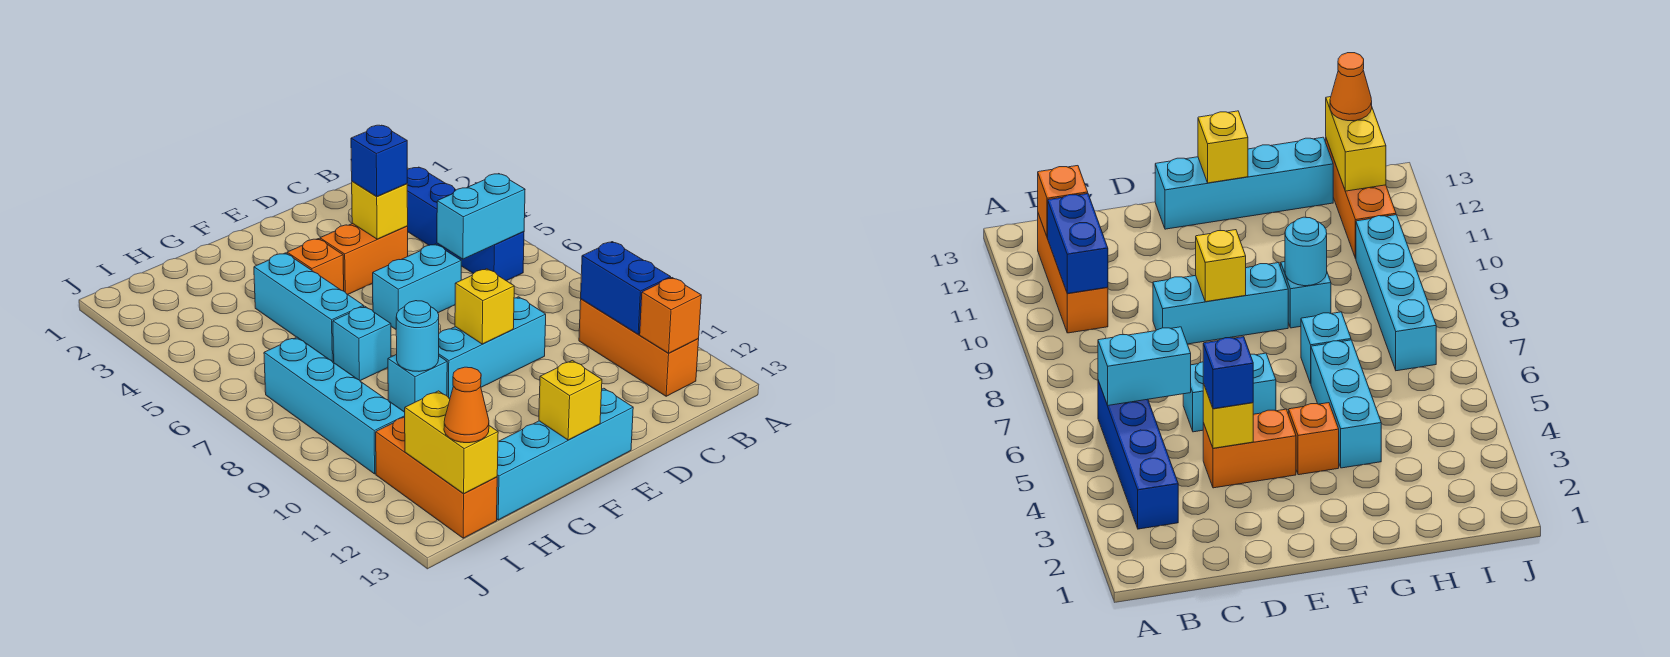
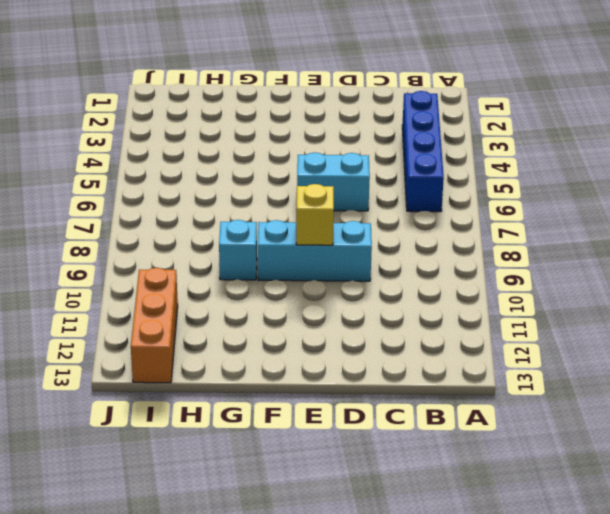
none -> orange brick B10:B12 level 1
none -> orange brick D4:E4 level 1
none -> cyan brick E13:H13 level 1

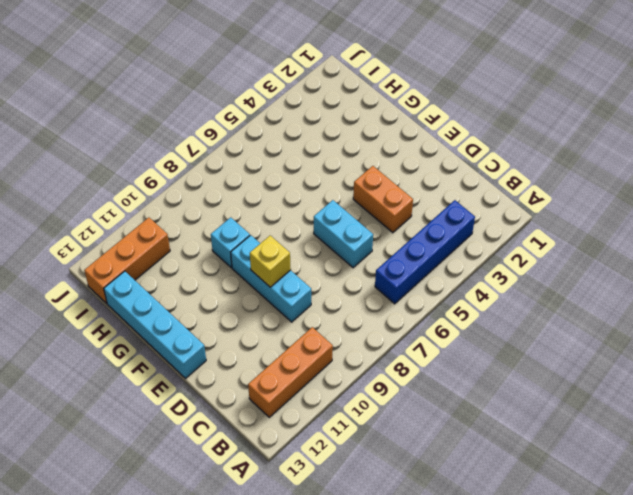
none -> orange brick F4 level 1
none -> cyan brick G4:G6 level 1
none -> cyan brick G7 level 1

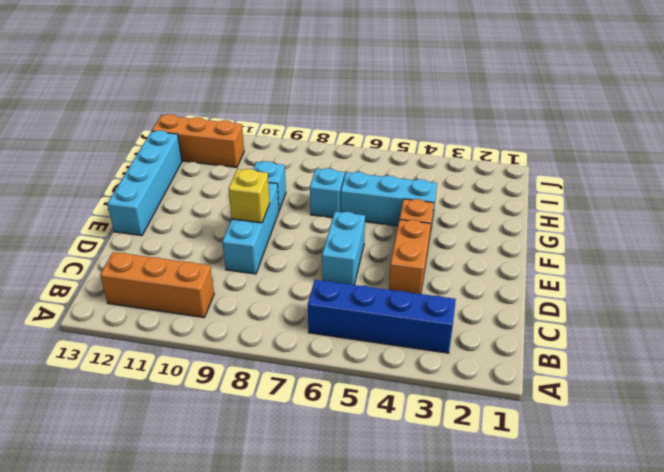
none -> cyan brick I7:I10 level 1
none -> cyan brick B6:C6 level 2
none -> blue brick B10:B11 level 2

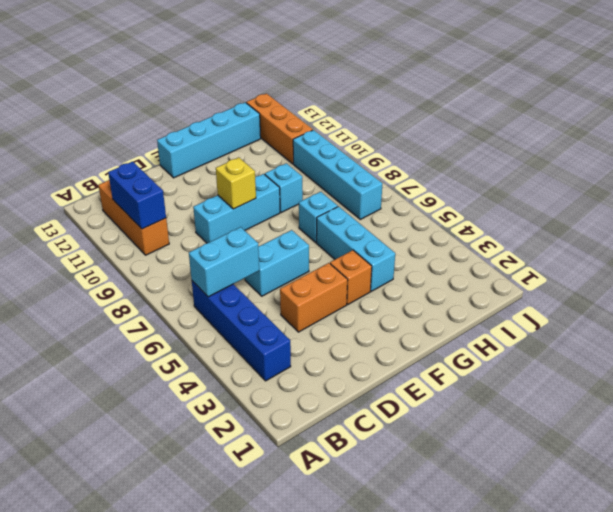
none -> orange brick B12 level 2
none -> yellow brick D4 level 2
none -> yellow brick F13 level 2

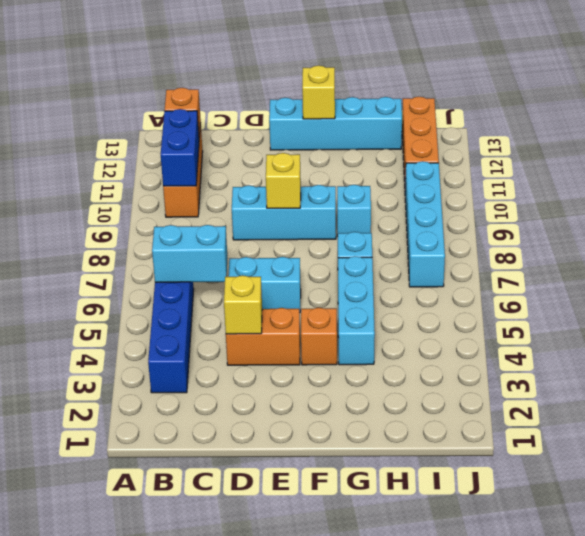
none -> cyan round brick G9 level 2
none -> yellow brick I12:I13 level 2
none -> blue brick D4 level 3

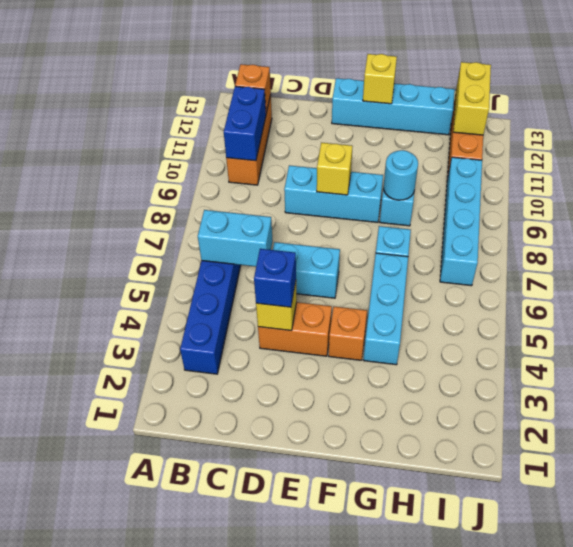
none -> orange cone I13 level 3

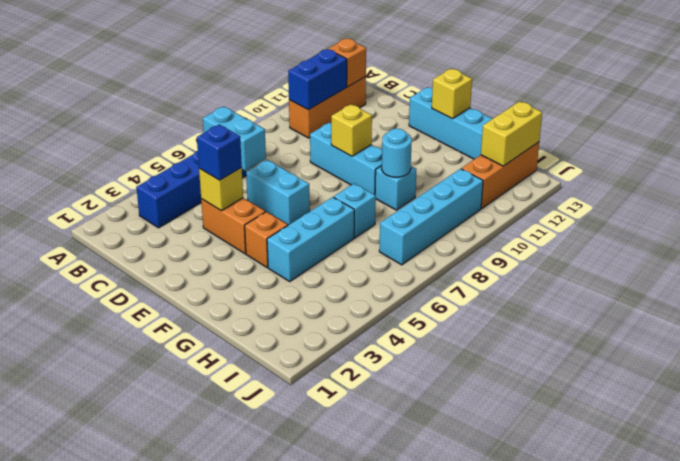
none -> orange cone I13 level 3

